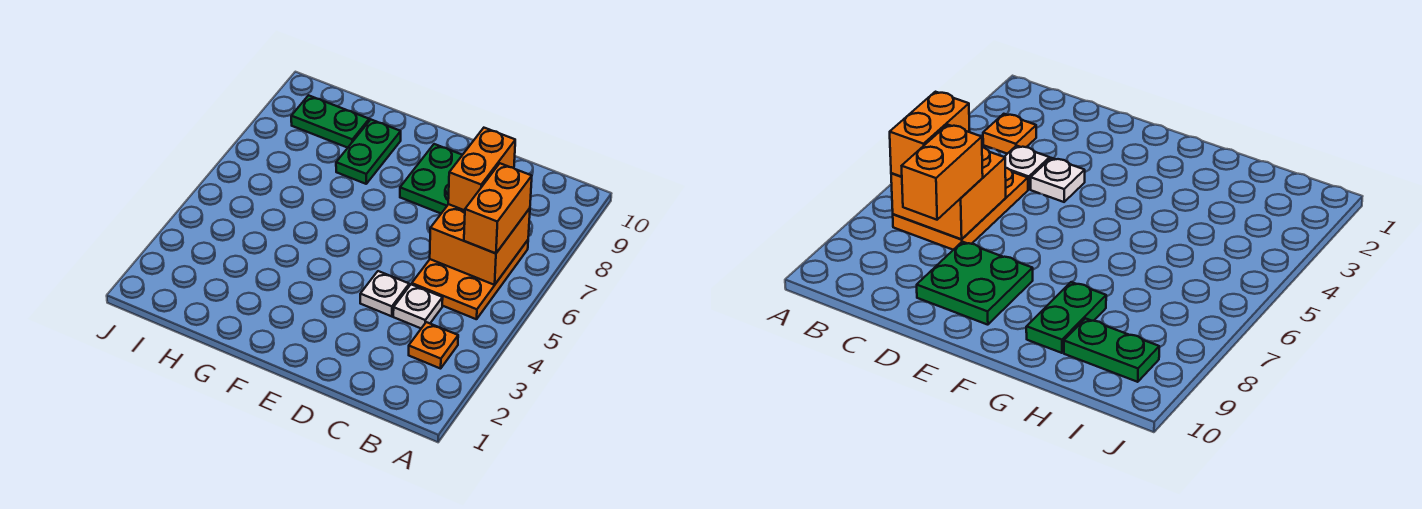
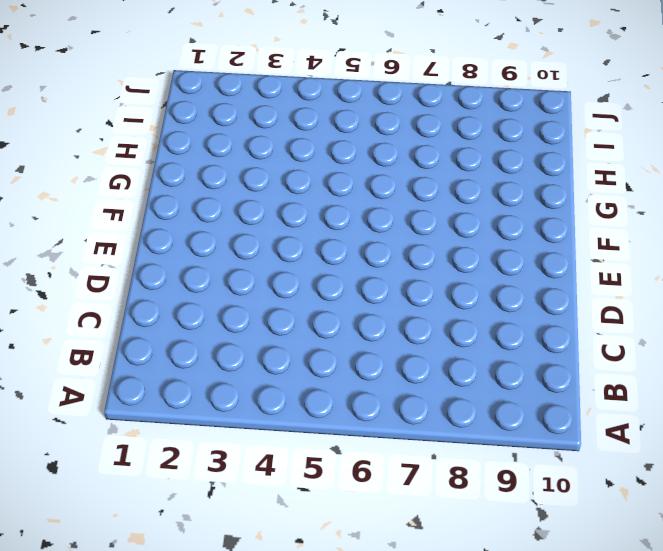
none -> orange plate B3 level 1
none -> orange plate B5:C7 level 1

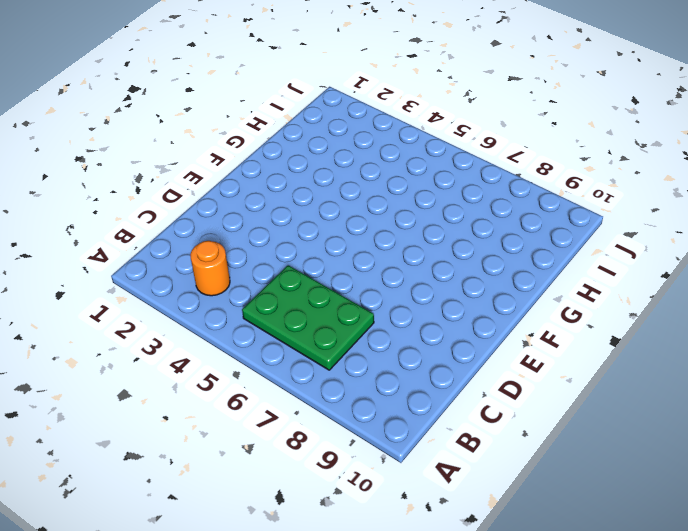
orange round brick B3 level 1 -> orange plate B3 level 1
green plate B5:C7 level 1 -> orange plate B5:C7 level 1
none -> white plate C4 level 1
none -> white plate D4 level 1

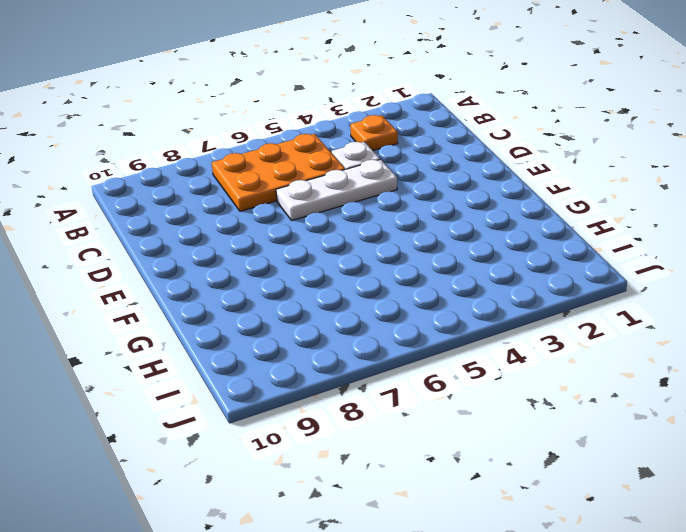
white plate D4:D6 level 1 -> white plate D4 level 1
none -> green plate D8:E9 level 1
none -> green plate G8:G9 level 1

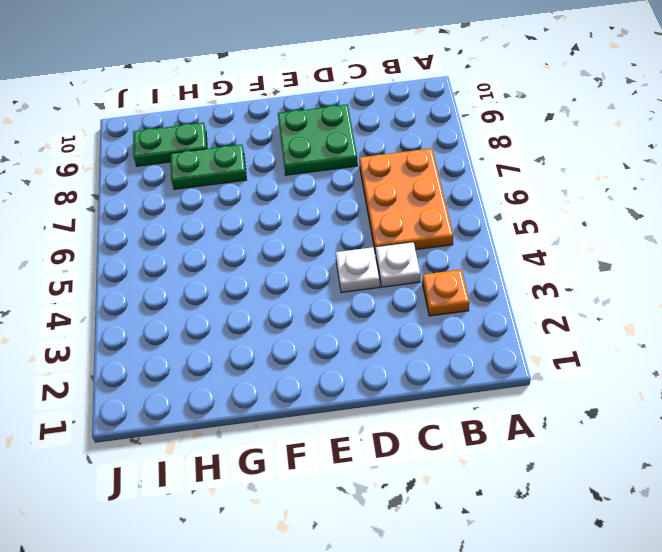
green plate G8:H8 level 1 -> green plate G8:G9 level 1
none -> orange brick B6:C7 level 2
none -> orange brick B6:B7 level 3

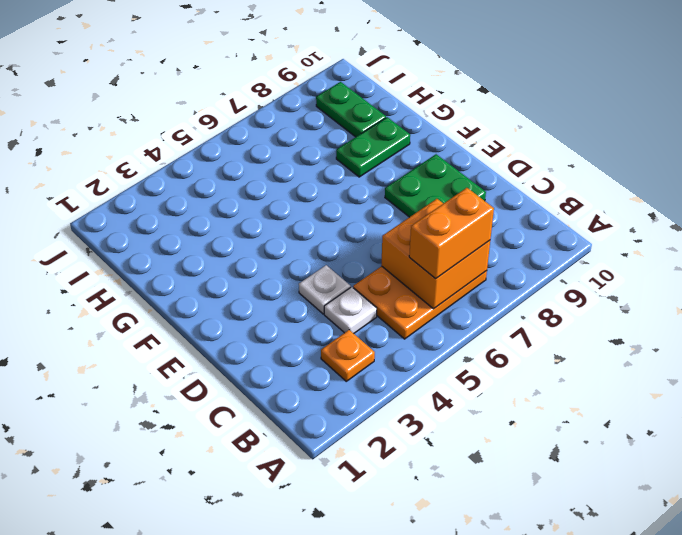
none -> orange brick C7:C8 level 3

